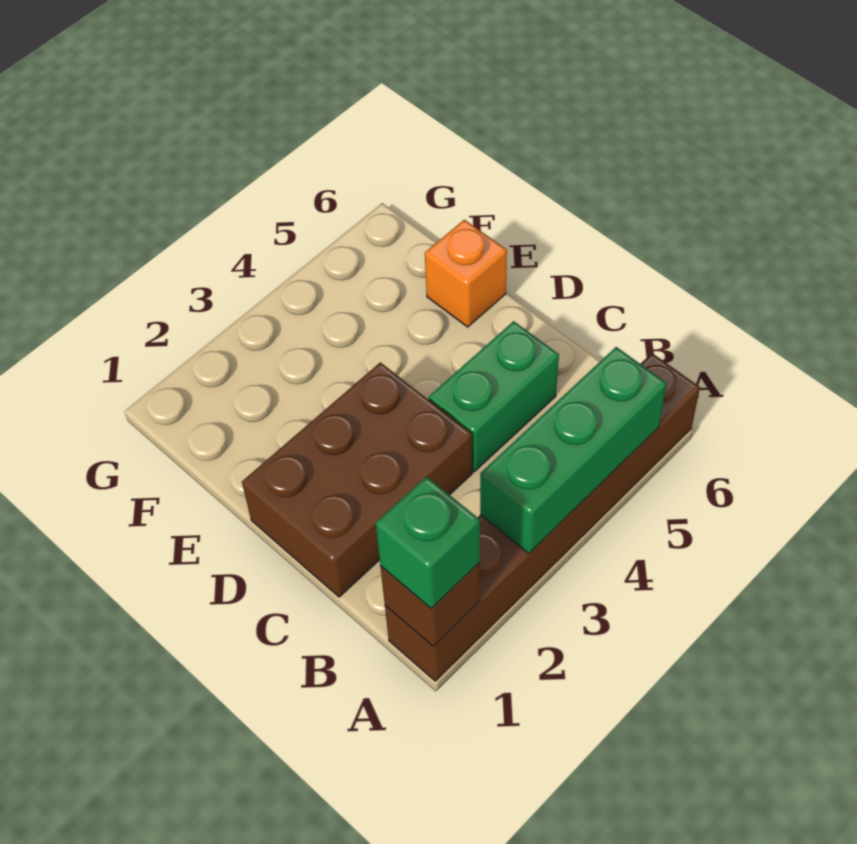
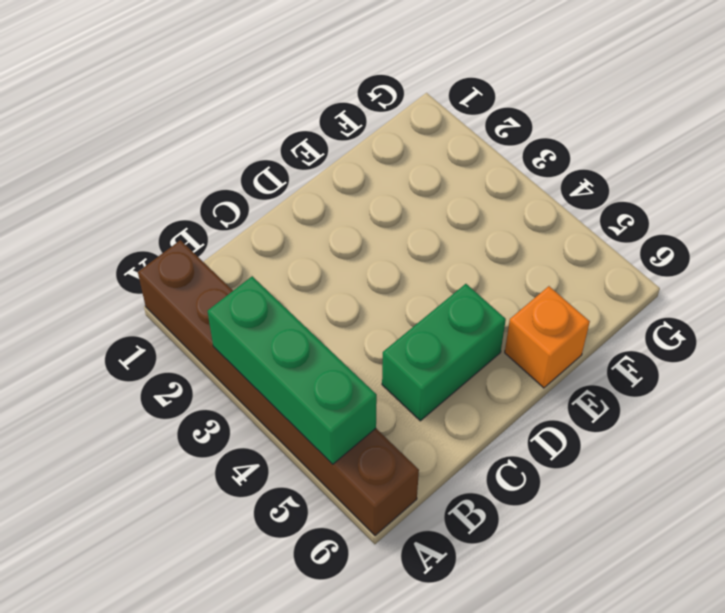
green brick C5:D5 level 1 -> green brick C4:C5 level 1
none -> brown brick C1:D3 level 1
none -> brown brick A1 level 2

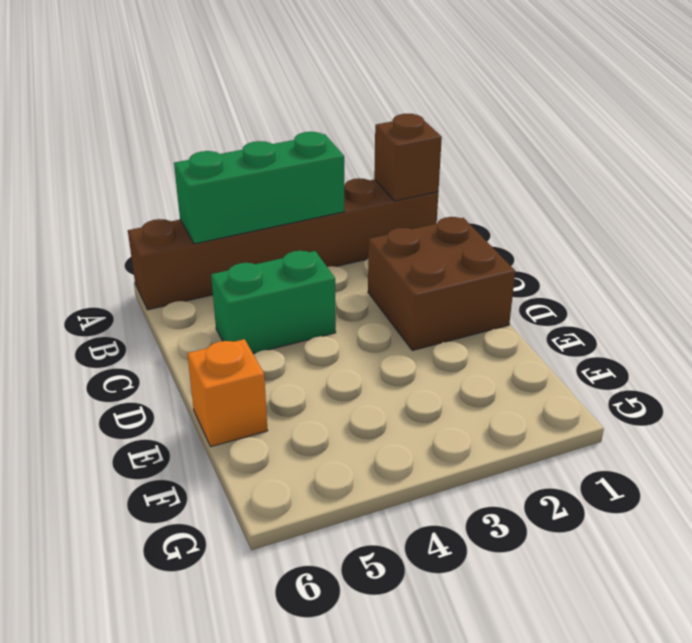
brown brick C1:D2 level 1 -> brown brick C1:D3 level 1
none -> green brick A1 level 3

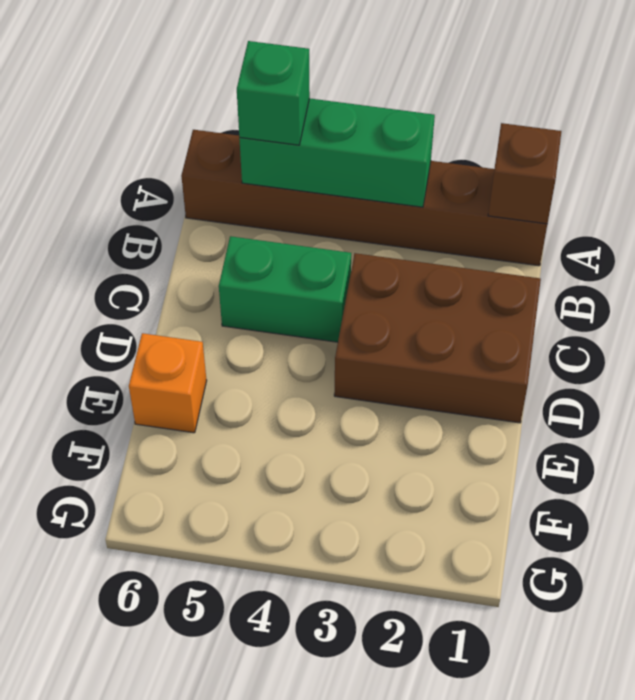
green brick A5 level 3 -> green brick A1 level 3

